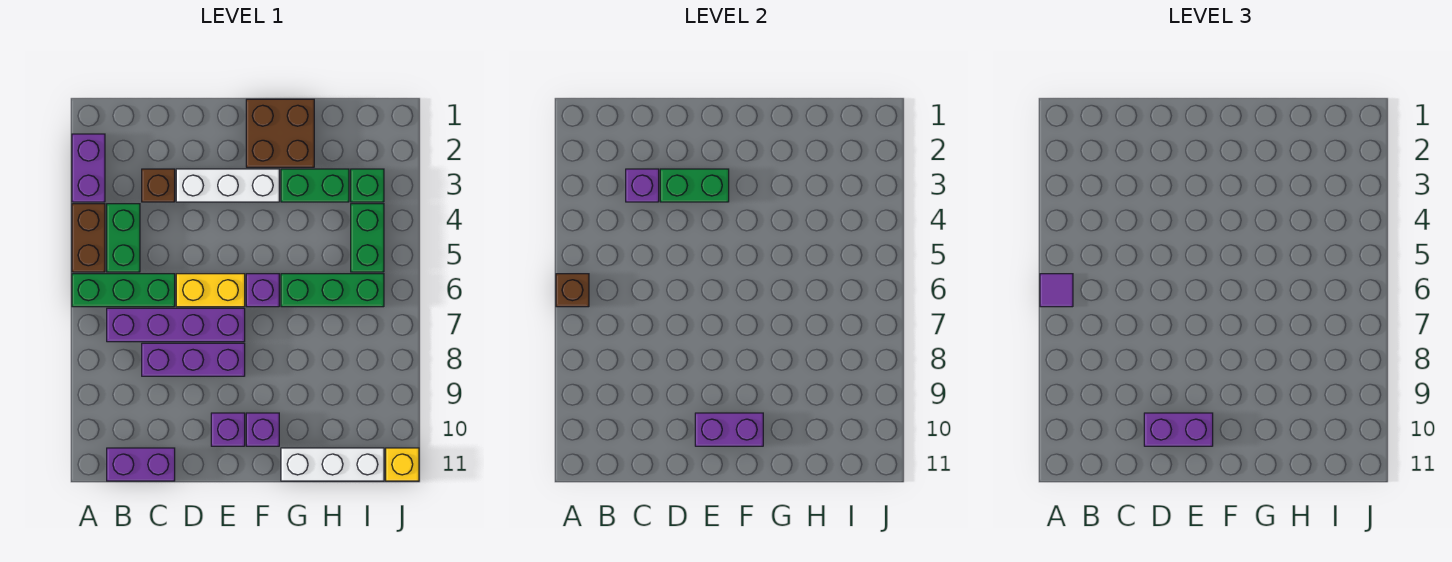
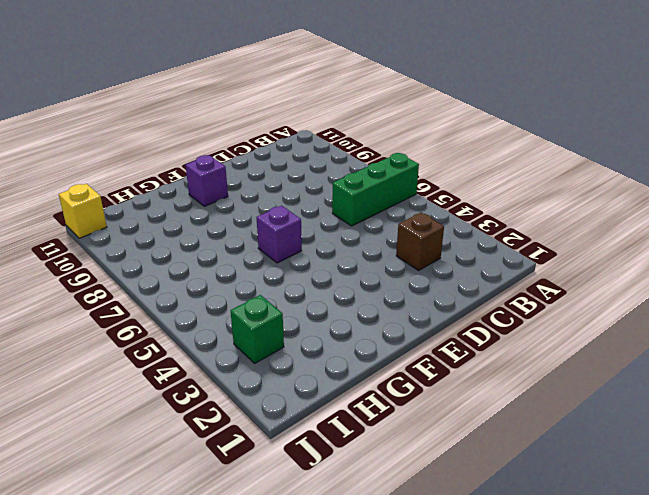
none -> purple brick A2:A3 level 1
none -> brown brick A4:A5 level 1
none -> green brick B4:B5 level 1

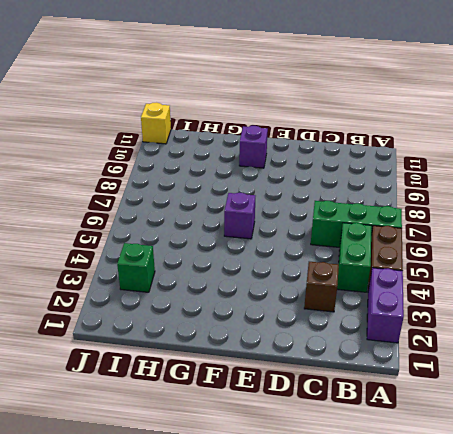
none -> purple brick B7:E7 level 1
none -> purple brick B11:C11 level 1
none -> purple brick C8:E8 level 1

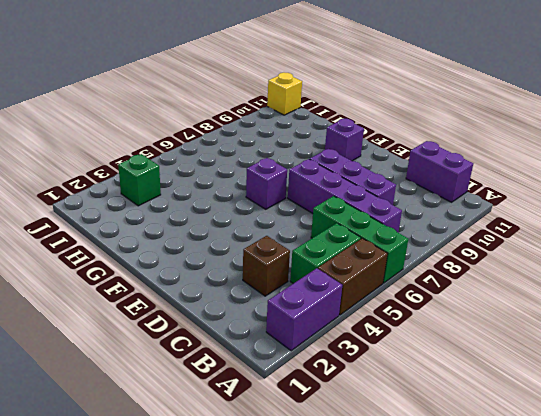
none -> white brick D3:F3 level 1
none -> yellow brick D6:E6 level 1
none -> purple brick E10 level 1

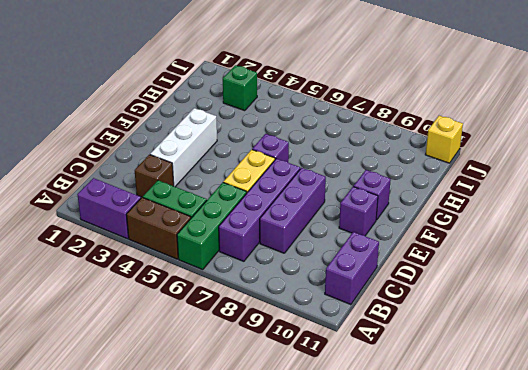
none -> brown brick F1:G2 level 1
none -> green brick G3:H3 level 1
none -> green brick G6:I6 level 1

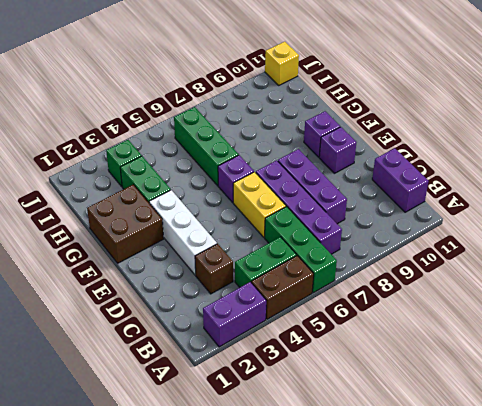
none -> white brick G11:I11 level 1
none -> green brick I4:I5 level 1
none -> brown brick A6 level 2

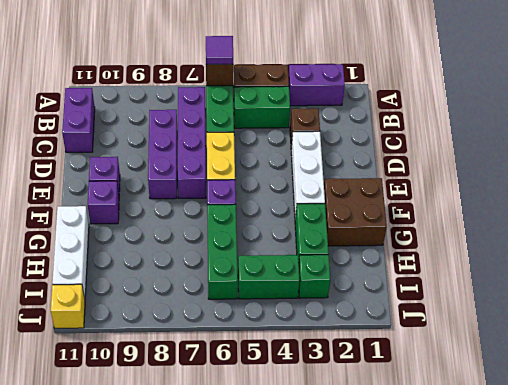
none -> purple brick C3 level 2
none -> green brick D3:E3 level 2
none -> purple brick E10:F10 level 2

